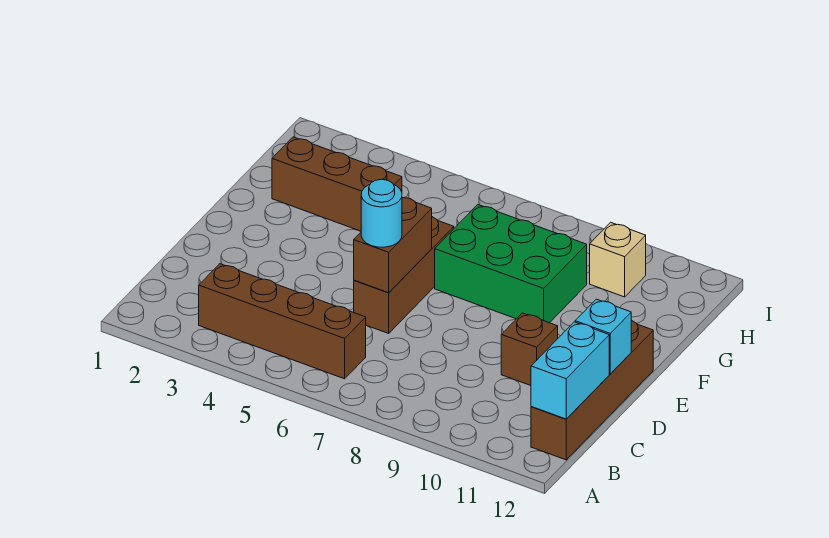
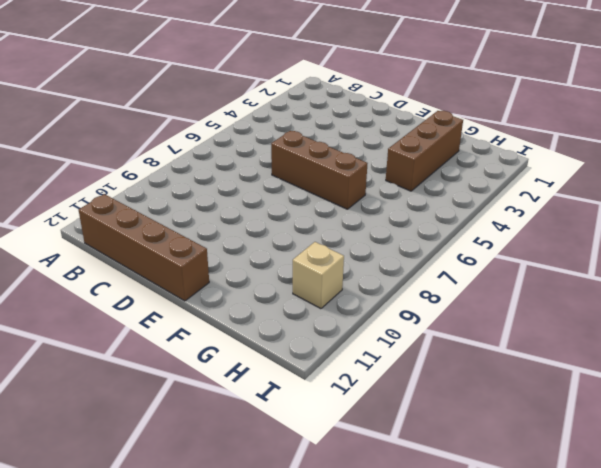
none -> brown brick B3:B6 level 1
none -> brown brick D10 level 1

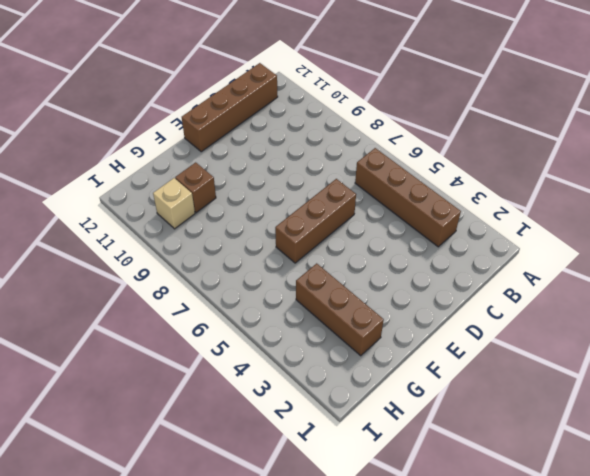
brown brick G10 level 1 -> brown brick D10 level 1
none -> green brick F7:G9 level 1
none -> cyan brick B12:C12 level 2

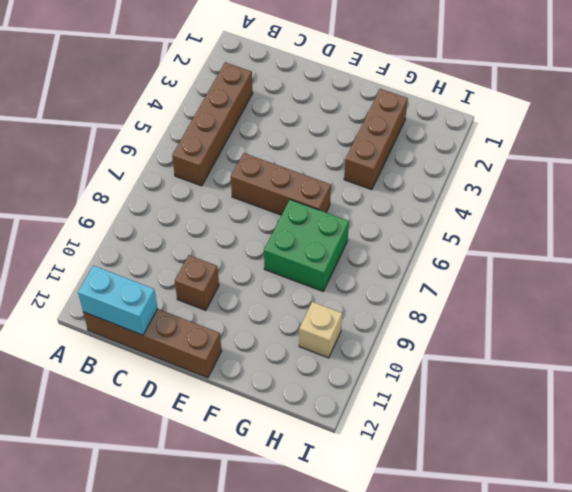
green brick F7:G8 level 1 -> green brick F7:G9 level 1
none -> brown brick D6:E6 level 2
none -> cyan brick D12 level 2

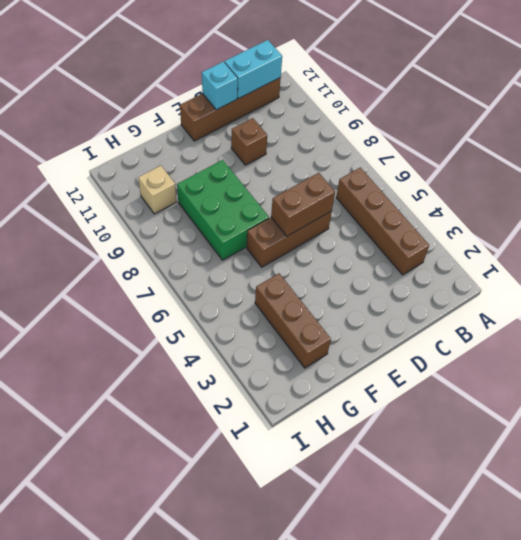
none -> cyan round brick D6 level 3

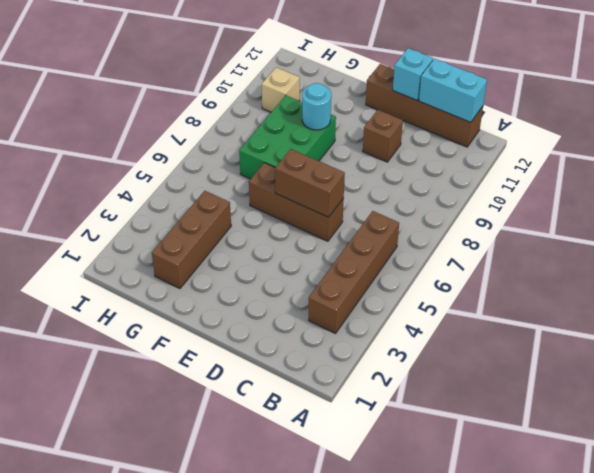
cyan round brick F9 level 2 -> cyan round brick D6 level 3

